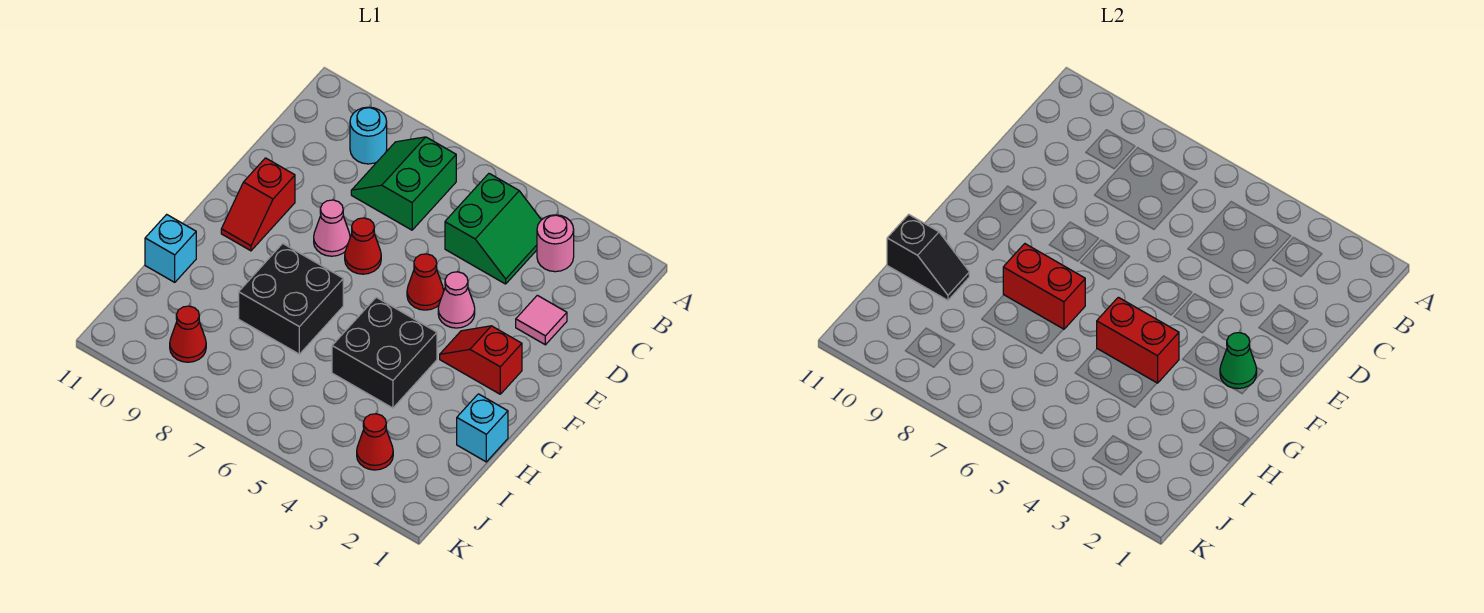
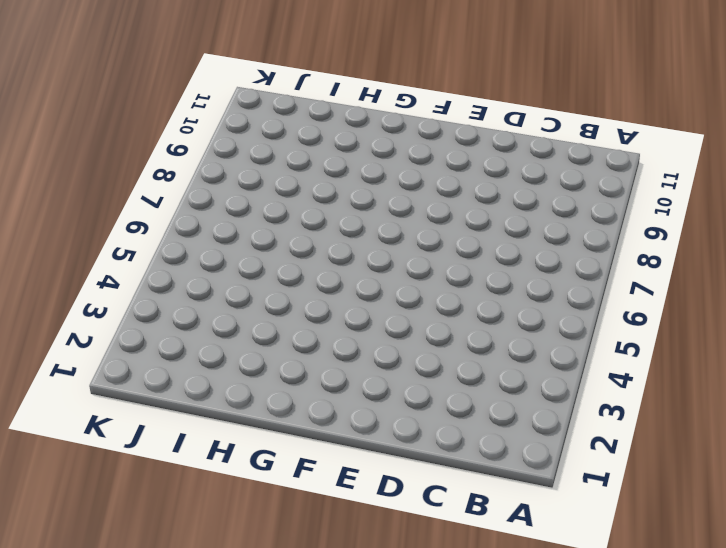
none -> pink round brick B3 level 1
none -> green slope B4:C5 level 1 top 5
none -> green slope B7:C8 level 1 top 7

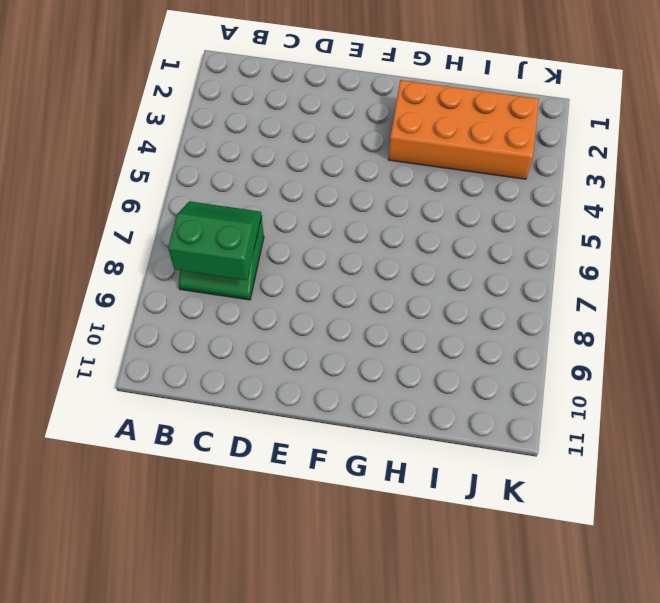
green slope B7:C8 level 2 top 8 -> green slope B4:C5 level 1 top 5
orange brick G2:J3 level 1 -> red cone J3 level 1
none -> pink round brick B3 level 1
none -> cyan round brick B9 level 1
none -> pink tile D2 level 1

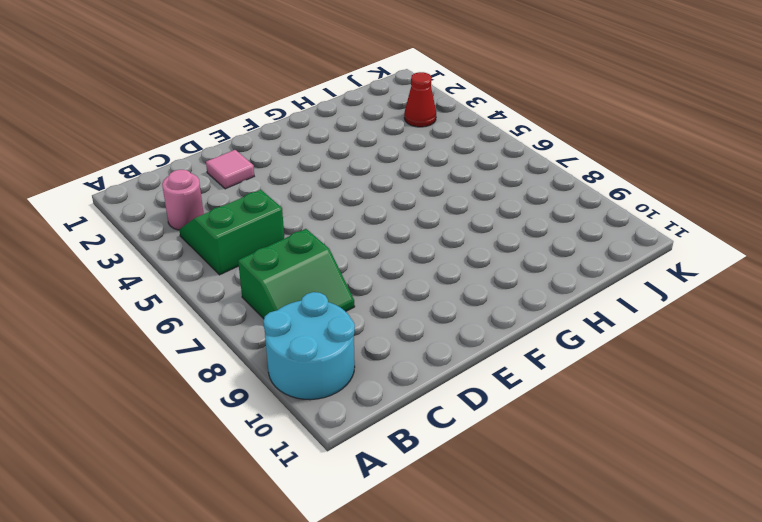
cyan round brick A9:B10 level 1 -> cyan round brick B9 level 1
none -> pink cone E4 level 1
none -> red cone E5 level 1
none -> red cone E7 level 1

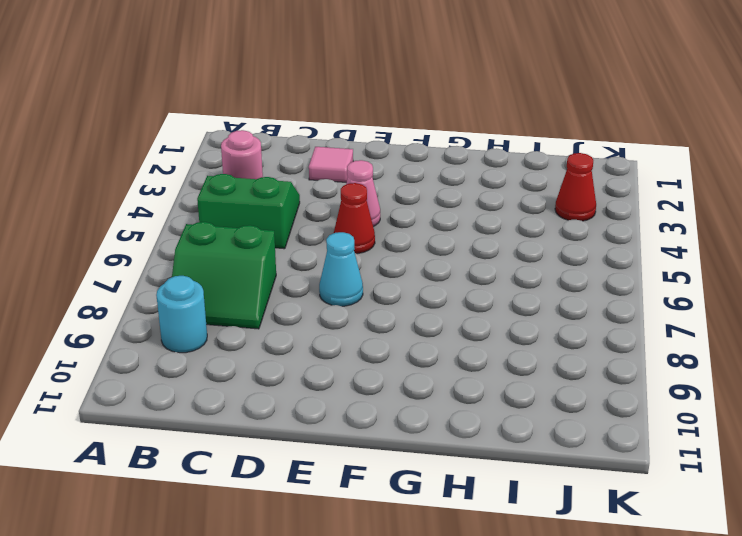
cyan cone E7 level 1 -> red cone E7 level 1
none -> pink cone E8 level 1
none -> red slope E10:F10 level 1 top E
none -> red slope F2:F3 level 1 top 2

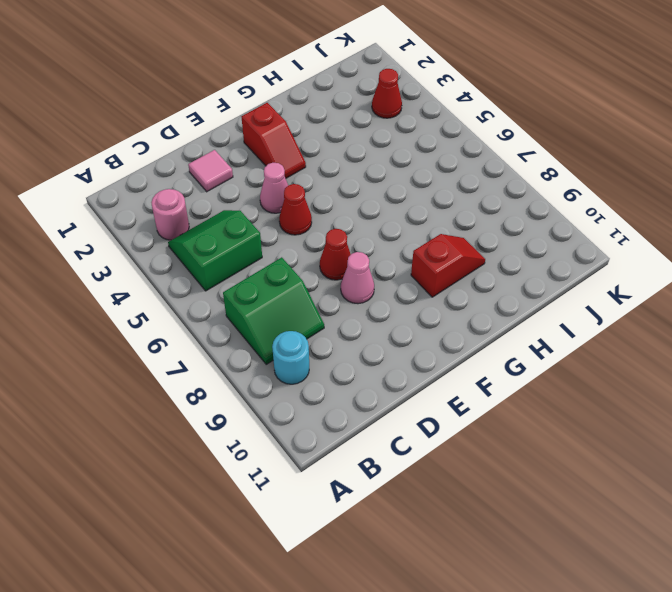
red slope G9:H9 level 1 top G -> red slope E10:F10 level 1 top E
none -> black brick G4:H5 level 1
none -> black brick G7:H8 level 1
none -> cyan brick H1 level 1

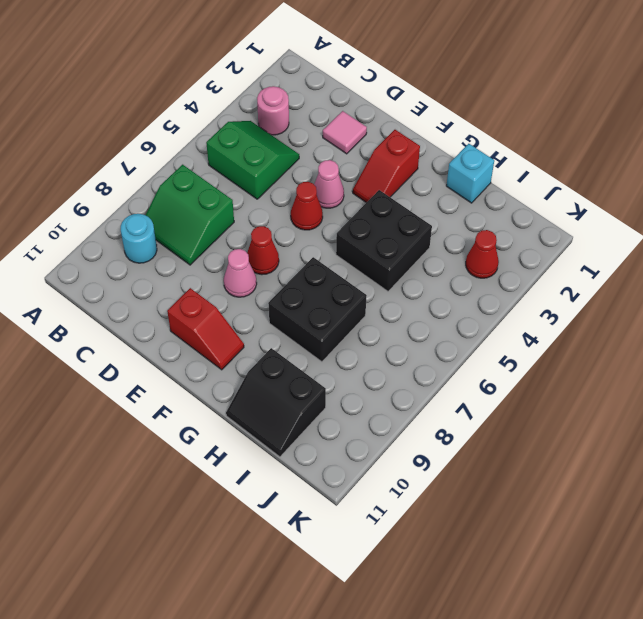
black slope H10:I11 level 1 top 10 -> cyan brick H11 level 1
none -> red cone J9 level 1
none -> green cone F2 level 2
none -> red brick G4:G5 level 2

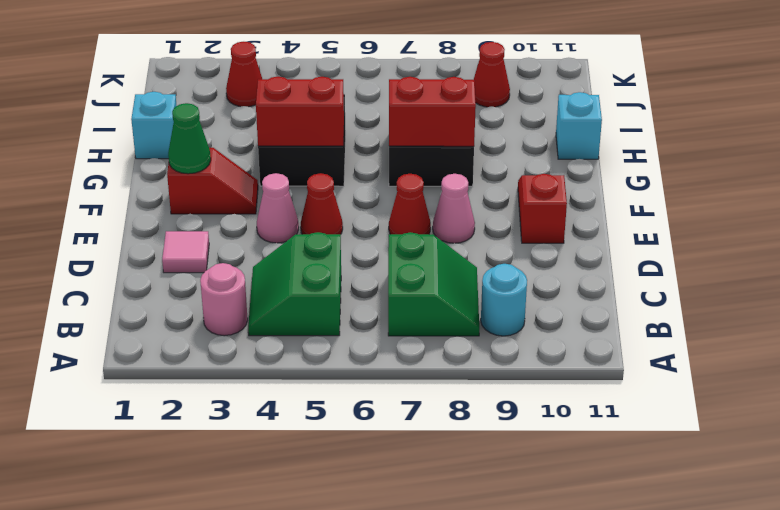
none -> black slope H10:H11 level 2 top 11

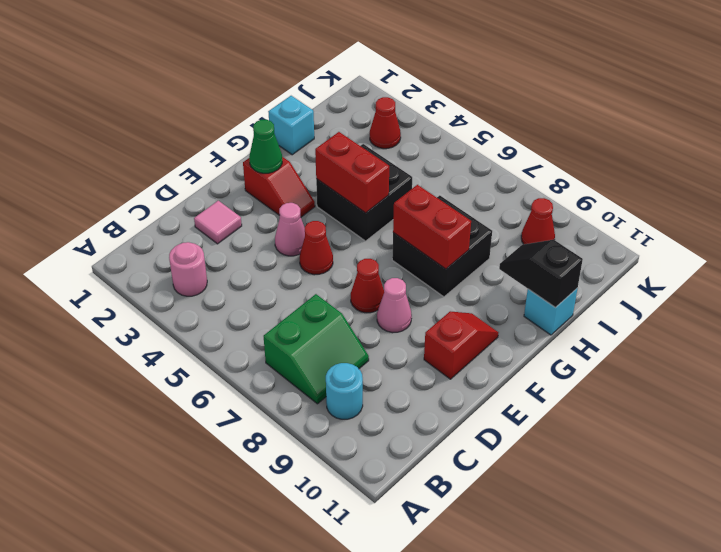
none -> green slope B4:C5 level 1 top 5

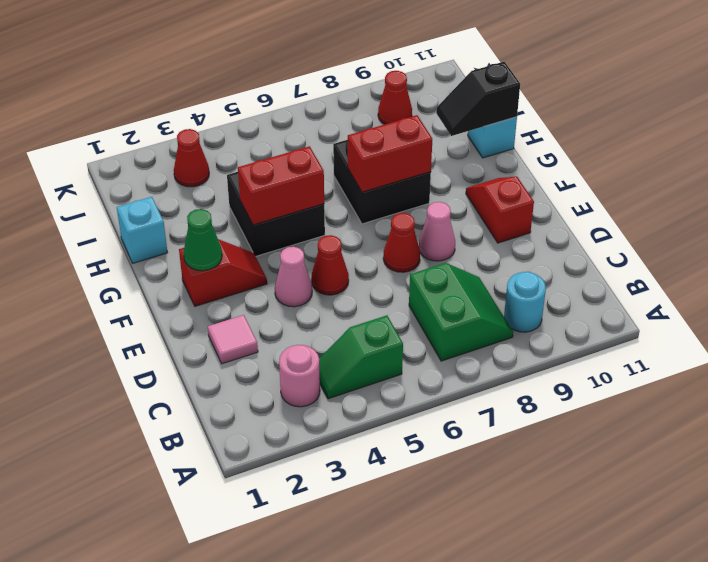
green slope B4:B5 level 1 top 5 -> green slope B4:C5 level 1 top 5

